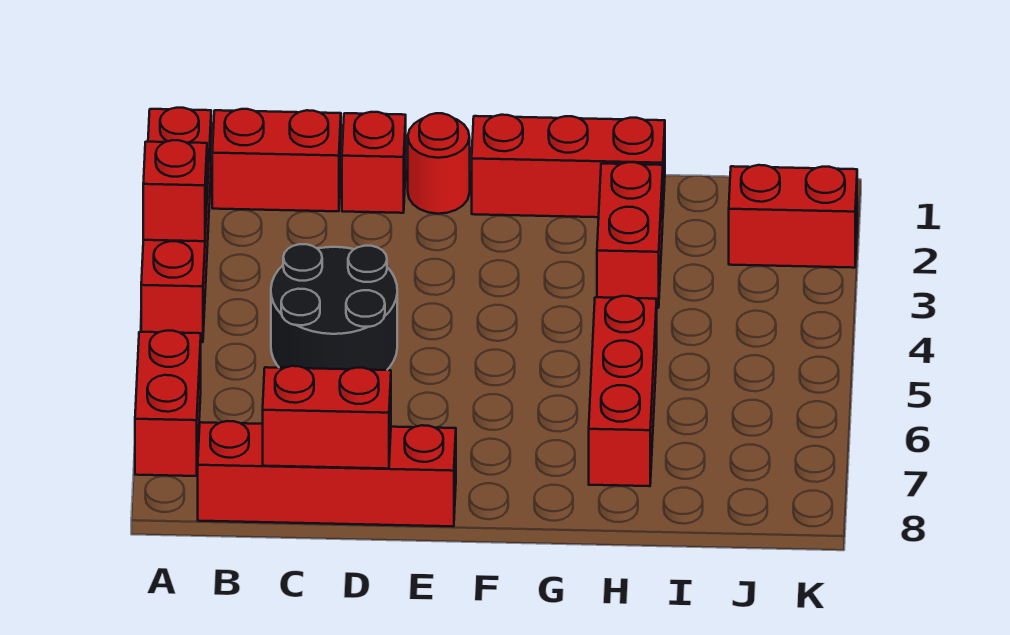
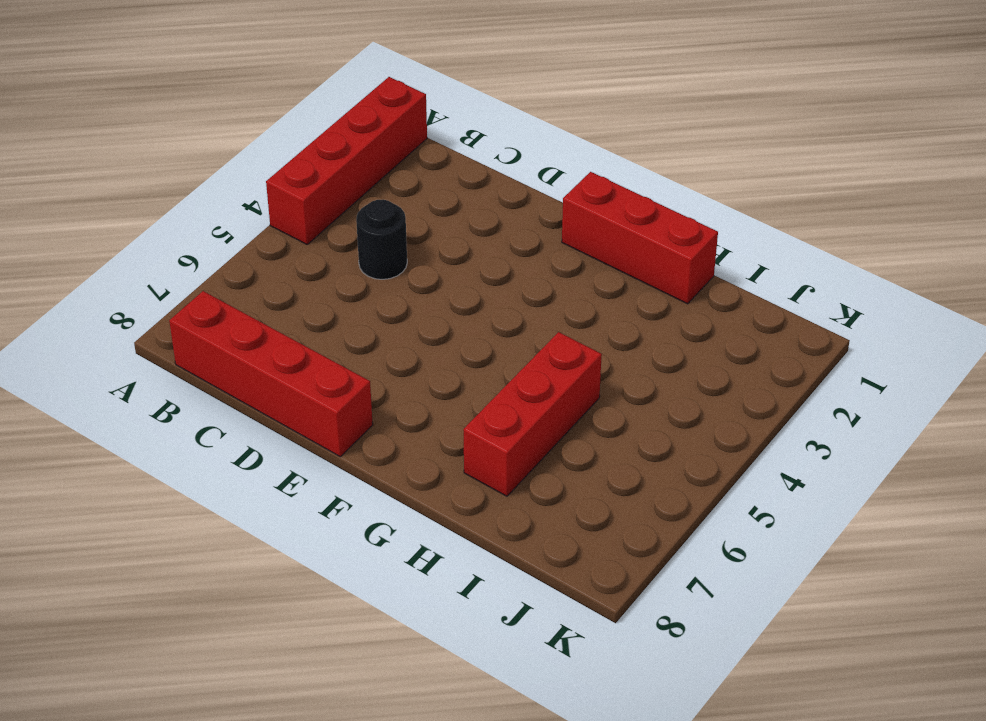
black round brick C4 level 1 -> black round brick C4:D5 level 1
none -> red brick A6:A7 level 1
none -> red brick B1:C1 level 1
none -> red brick D1 level 1

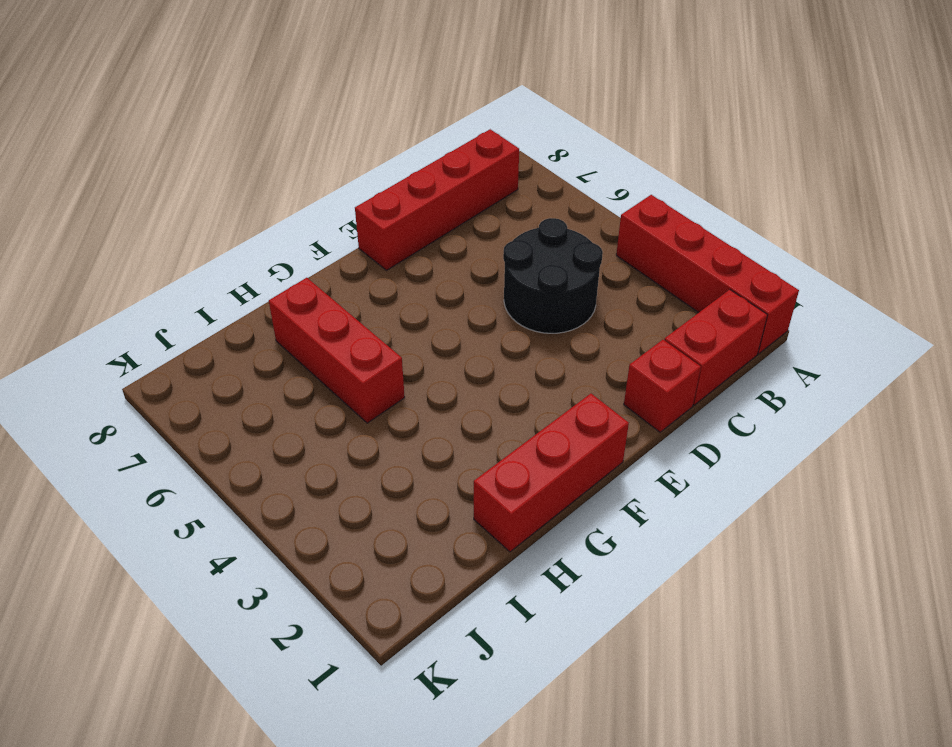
none -> red brick A6:A7 level 1
none -> red round brick E1 level 1
none -> red brick H2:H3 level 1

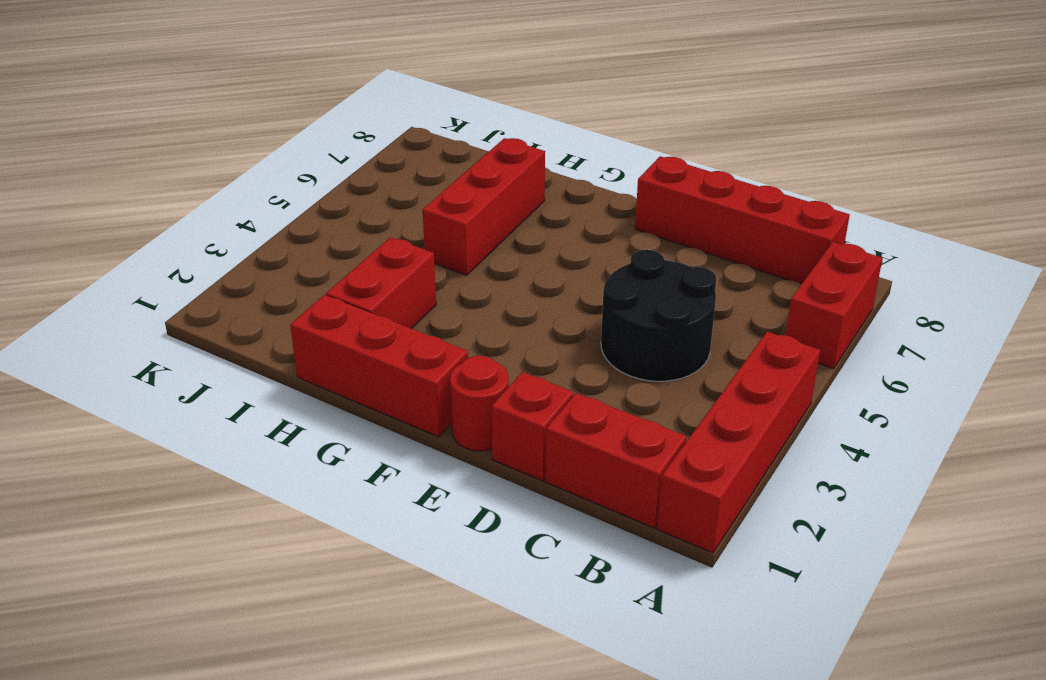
none -> red brick J2:K2 level 1
none -> red brick A3 level 2
none -> red brick C8:D8 level 2

